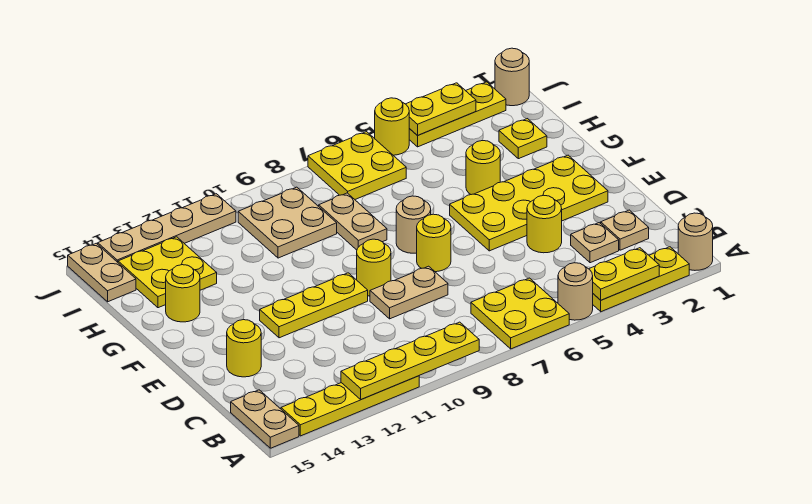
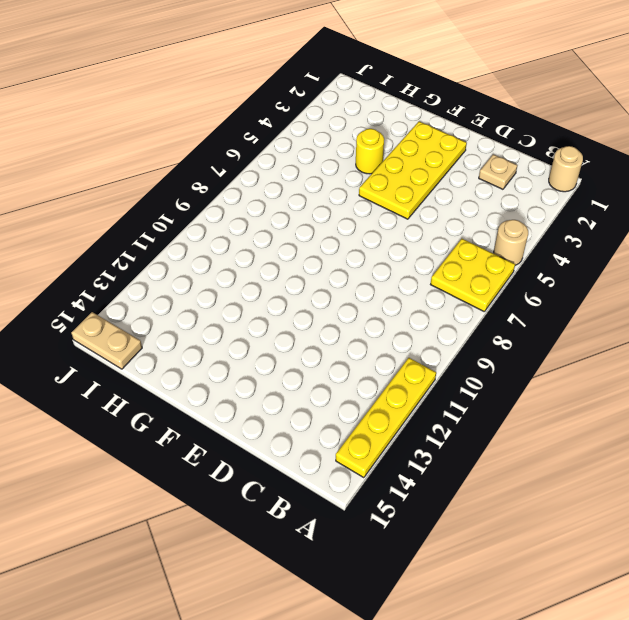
none -> yellow plate A2:A4 level 1
none -> tan plate A15:B15 level 1
none -> tan plate C3 level 1
none -> yellow round brick D4 level 1

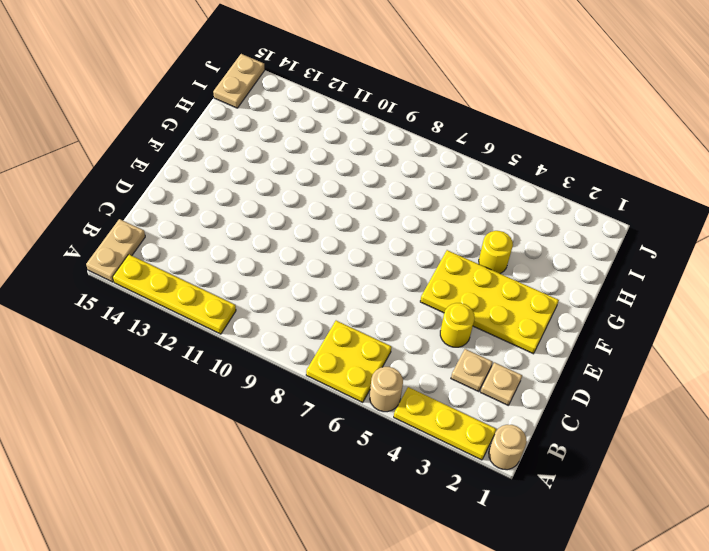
none -> tan plate D8:D9 level 1
none -> yellow round brick D14 level 1
none -> yellow round brick E7 level 1
none -> yellow round brick E9 level 1

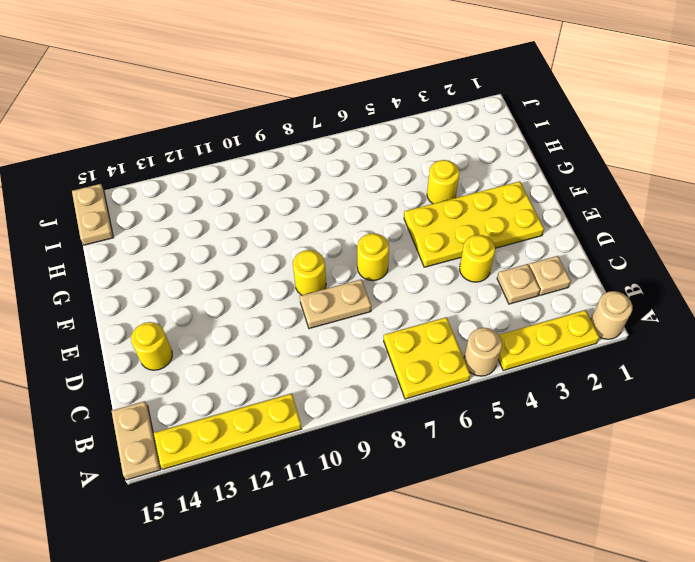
none -> yellow plate E10:E12 level 1
none -> tan round brick F7 level 1
none -> tan plate G8:H8 level 1
none -> yellow round brick G14 level 1

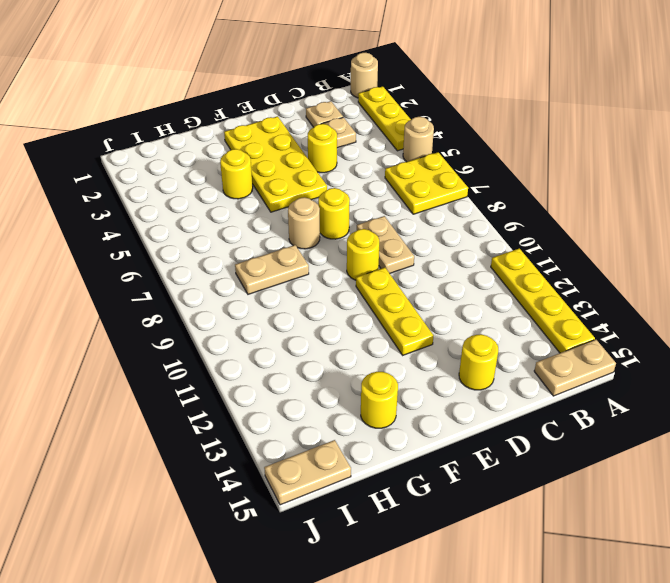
none -> yellow plate H2 level 1
none -> tan plate H9:I10 level 1
none -> yellow plate H13:I14 level 1
none -> yellow plate I6:J7 level 1

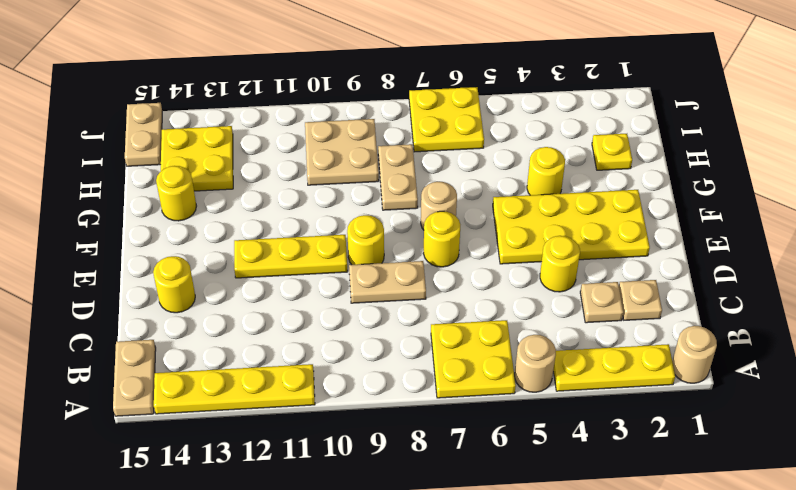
none -> tan round brick J1 level 1
none -> yellow plate J2:J4 level 1
none -> yellow round brick J5 level 1
none -> tan plate J11:J14 level 1

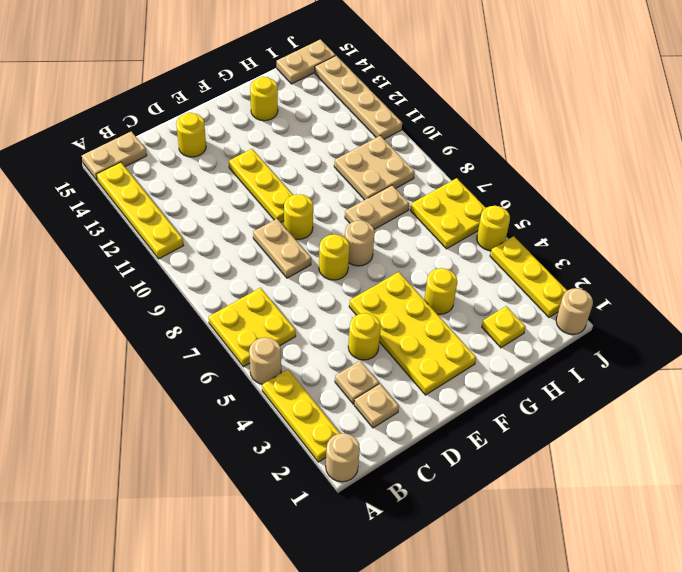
none -> yellow plate H13:I14 level 1
none -> yellow plate A3:A4 level 2
none -> yellow plate A9:A12 level 2
none -> yellow plate J3:J4 level 2

